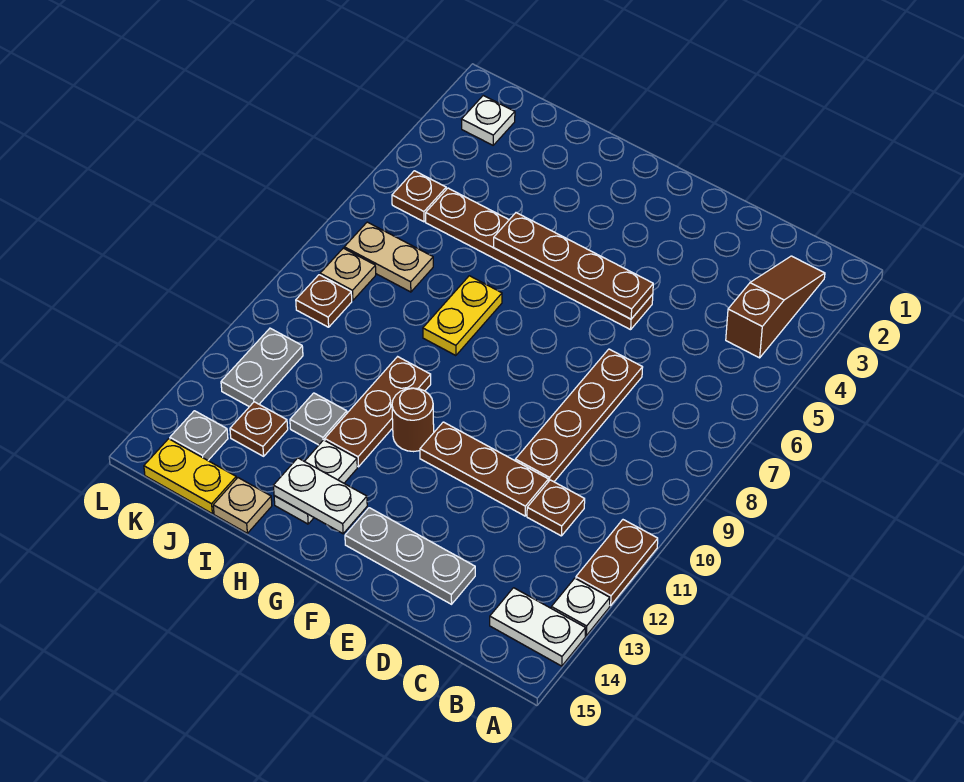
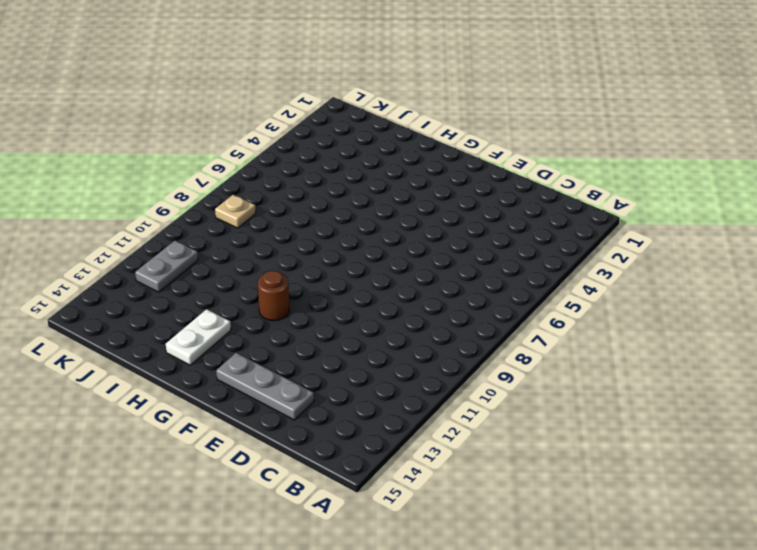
none -> brown plate A11:A12 level 1
none -> white plate A13 level 1
none -> white plate A14:B14 level 1

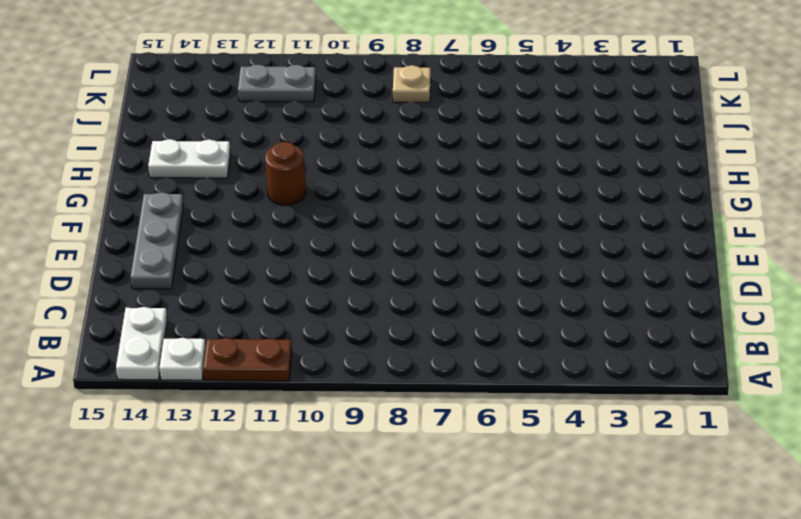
none -> brown slope B2:B4 level 1 top 4
none -> brown plate C11 level 1
none -> brown plate D7:D10 level 1

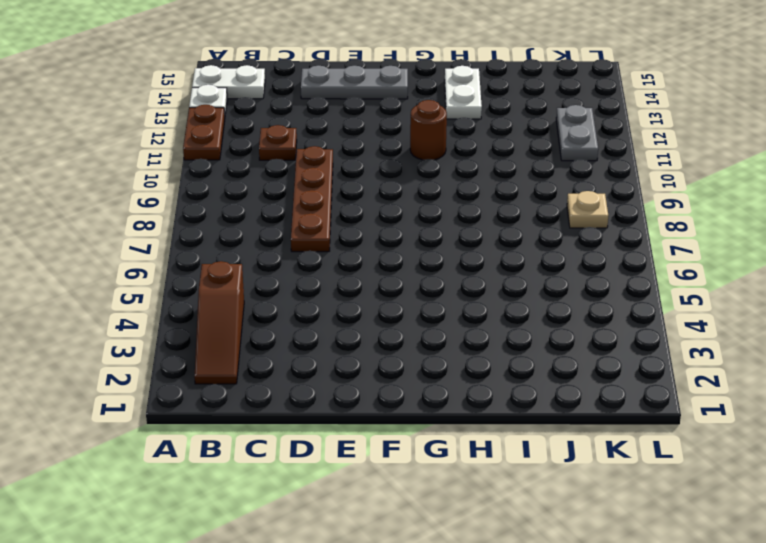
none -> brown plate D11:F11 level 1
none -> brown plate E5:J5 level 1
none -> yellow plate H7:H8 level 1

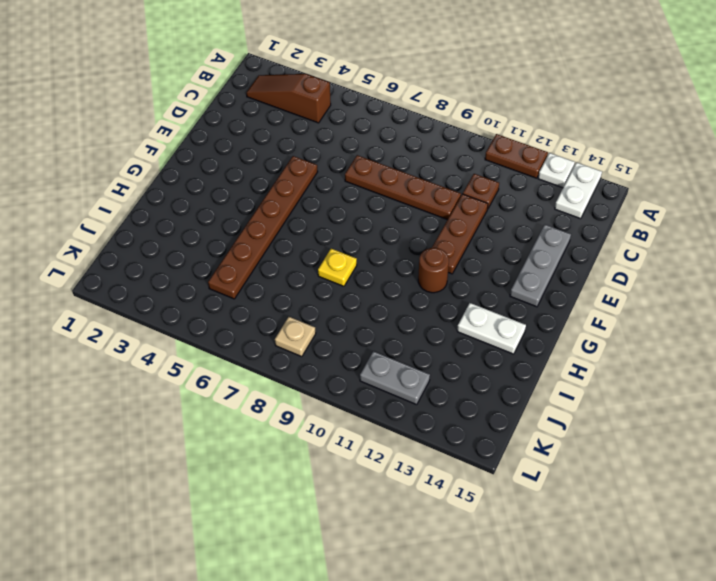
yellow plate H8 level 1 -> yellow plate H7:H8 level 1
none -> brown plate H10:H12 level 1
none -> grey plate I12 level 1
none -> tan plate I15 level 1

